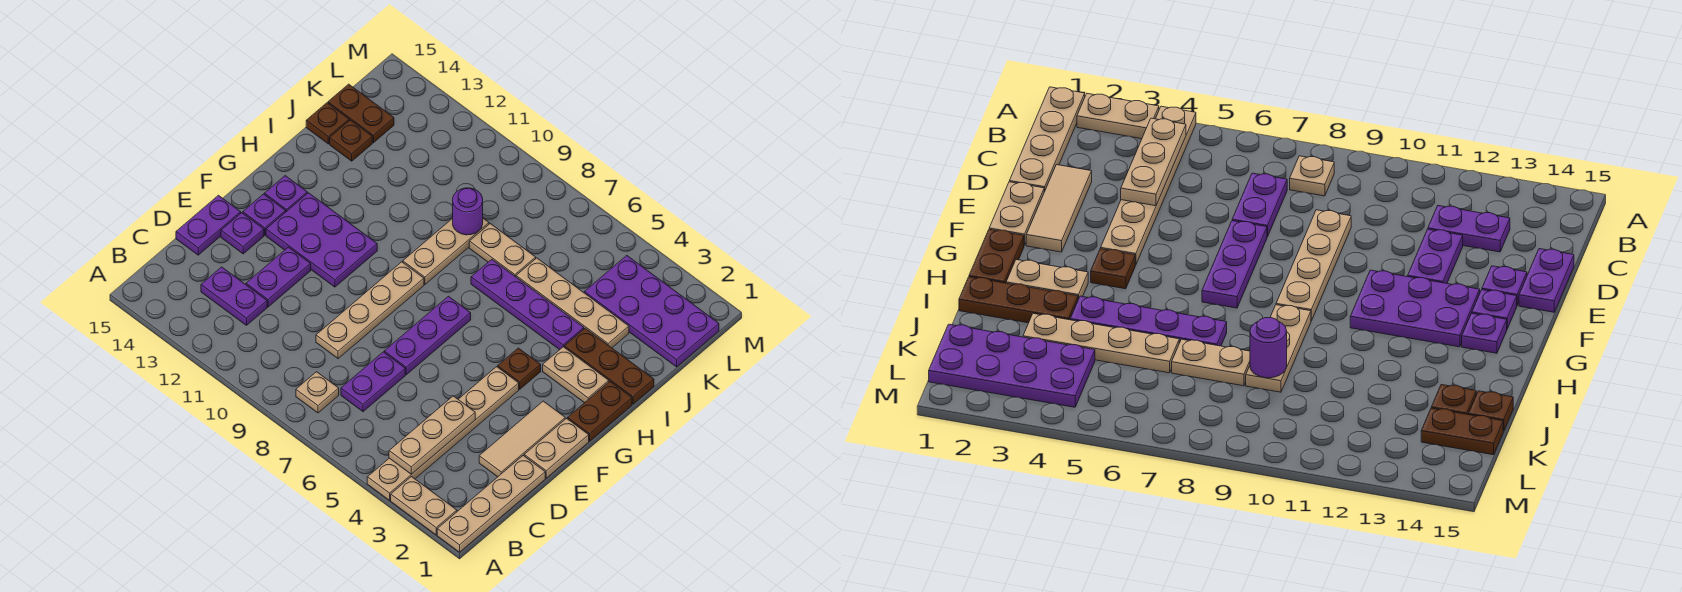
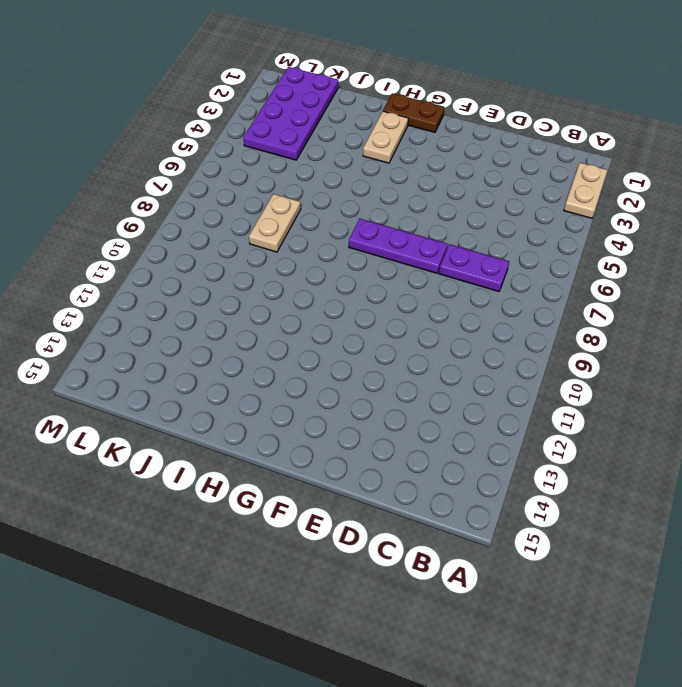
none -> tan plate A1:D1 level 1
none -> tan plate A4:F4 level 1
none -> tan plate B8 level 1
none -> purple plate C12:C13 level 1

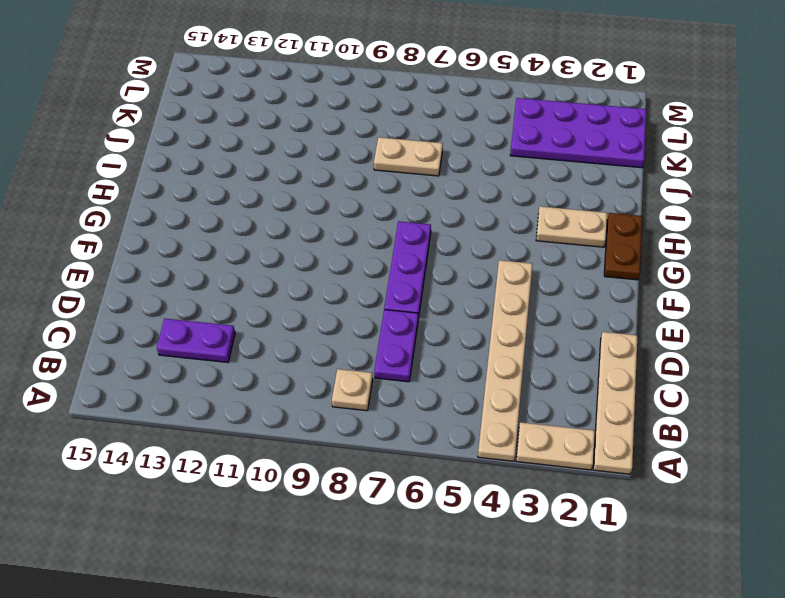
none -> tan tile D2:F2 level 1
none -> tan plate D9:G9 level 1
none -> purple plate D12:E12 level 1
none -> purple plate D15:E15 level 1

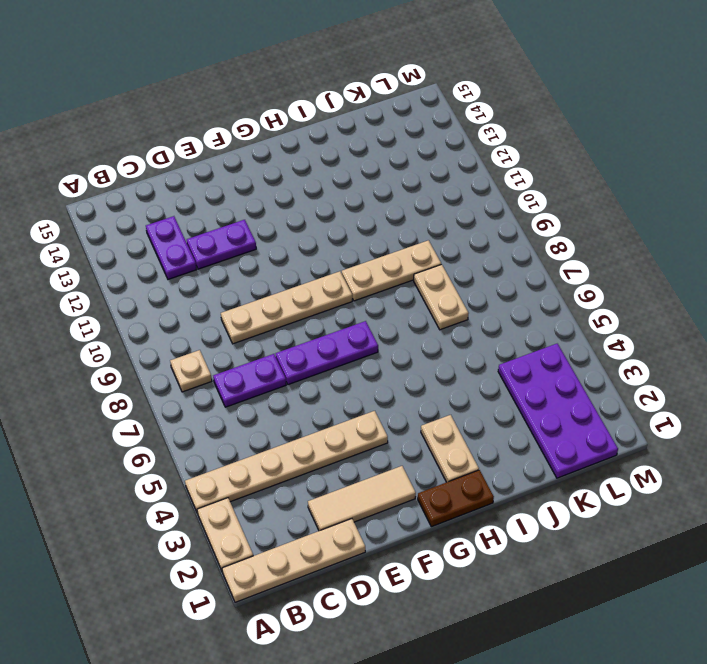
none -> purple plate D15:E15 level 1
none -> tan plate E1:F1 level 1
none -> purple plate E14 level 1
none -> purple plate F11:G13 level 1

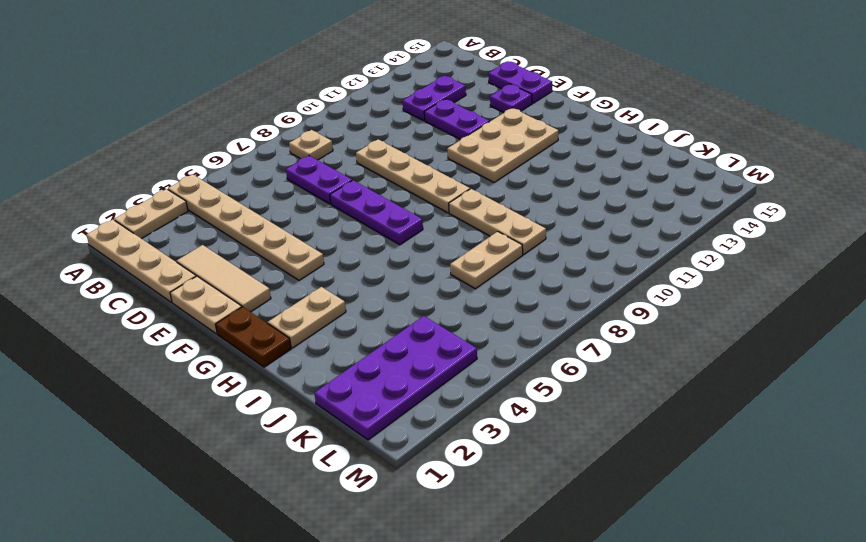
tan plate F11:G13 level 1 -> purple plate F11:G13 level 1
none -> purple plate F14 level 1
none -> brown plate G4 level 1
none -> purple plate G14 level 1
none -> brown plate I1:I3 level 1

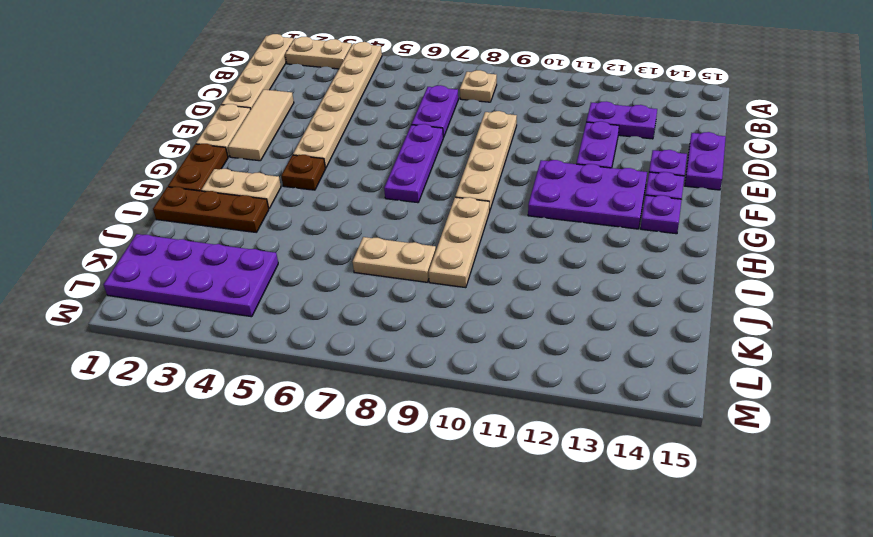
none -> purple plate I4:I7 level 1
none -> tan plate J3:J6 level 1
none -> brown plate J14 level 1
none -> brown plate J15 level 1

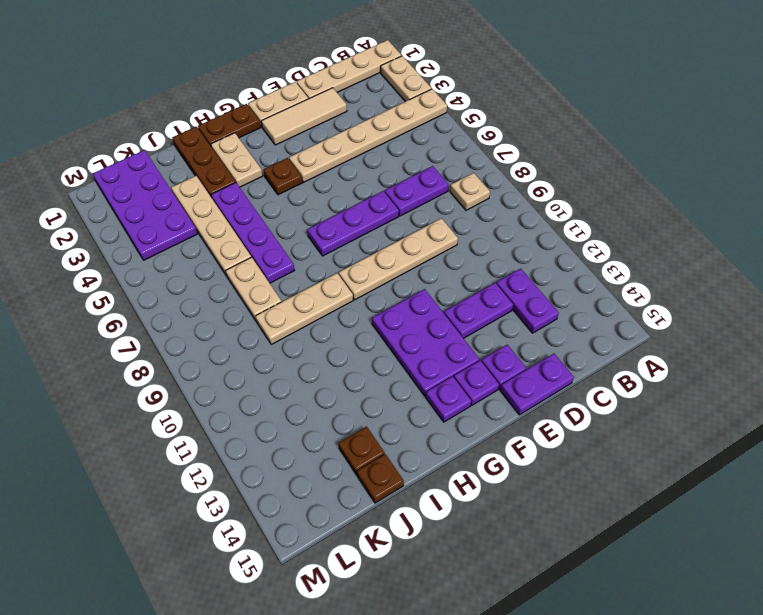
none -> brown plate K14:K15 level 1
none -> tan plate B4:D4 level 2
none -> purple round brick J9 level 2

